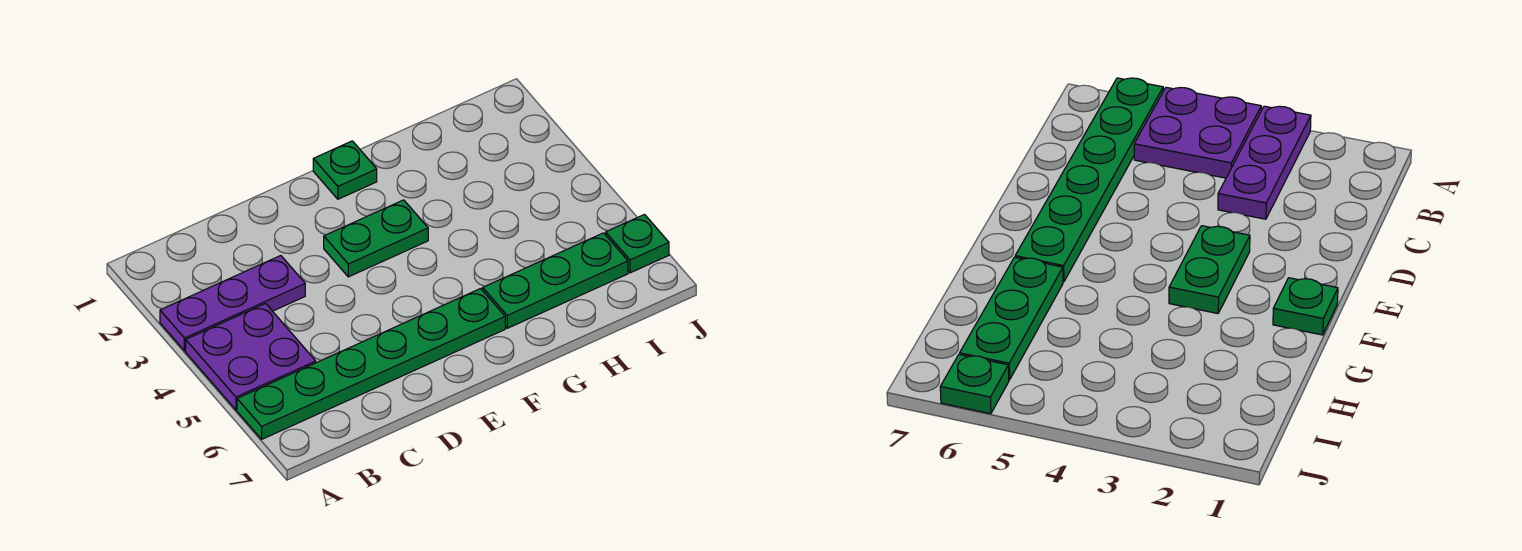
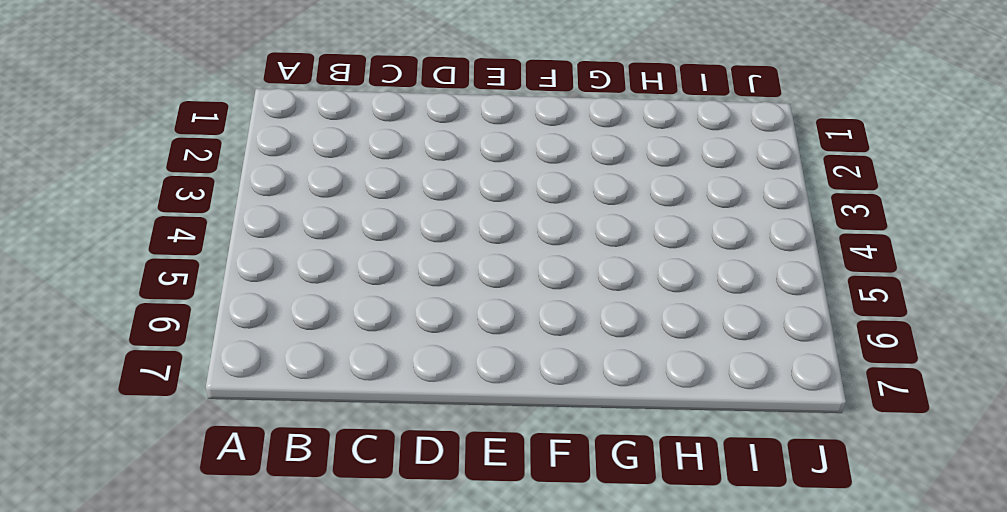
none -> purple plate A3:C3 level 1
none -> purple plate A4:B5 level 1

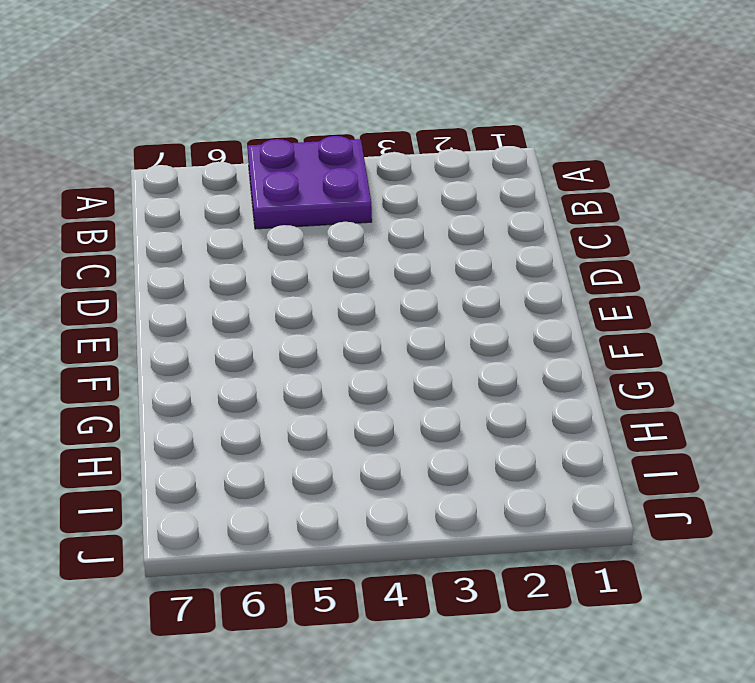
none -> purple plate A3:C3 level 1
none -> green plate A6:F6 level 1

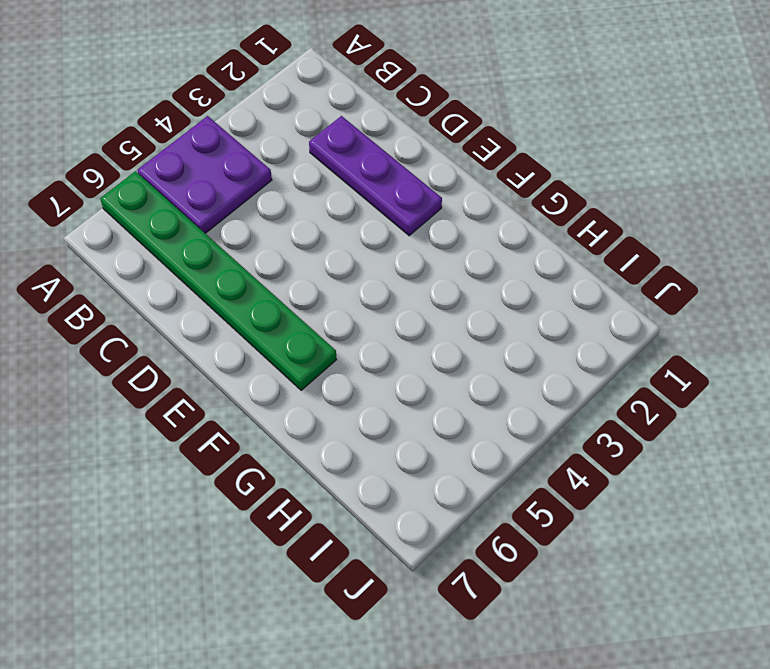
purple plate C2:E2 level 1 -> purple plate A3:C3 level 1
none -> green plate E3:F3 level 1
none -> green plate F1 level 1

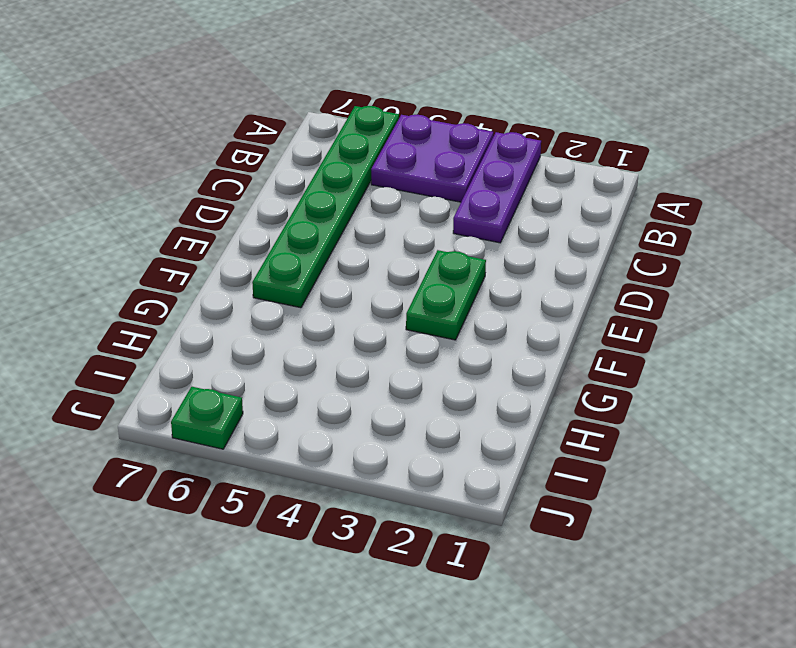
none -> green plate F1 level 1
none -> green plate G6:I6 level 1

